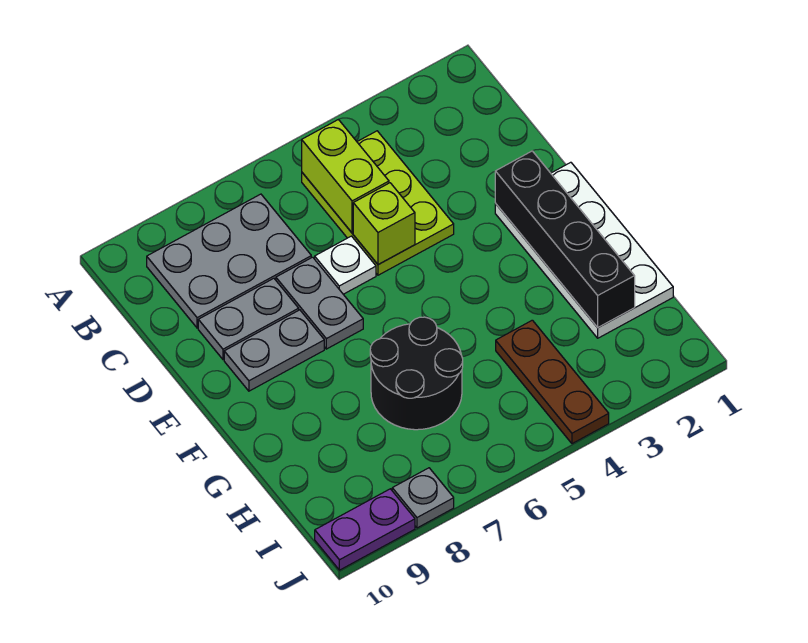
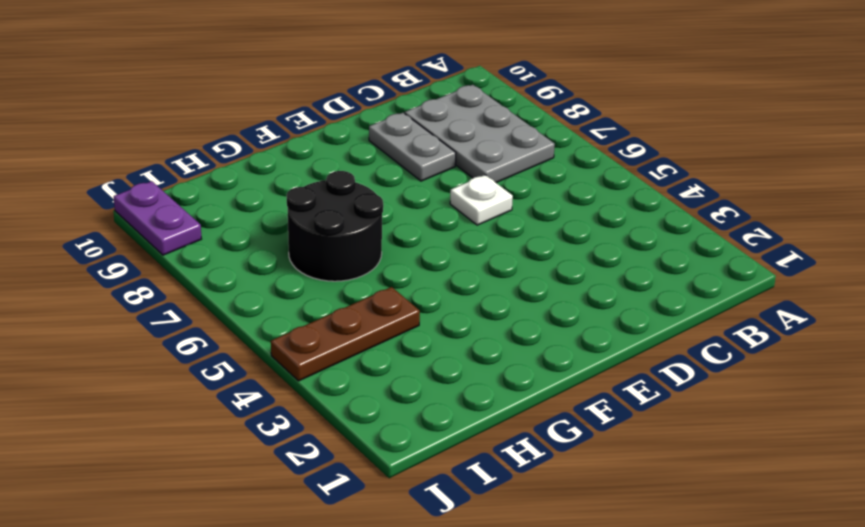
none -> lime plate B4:D5 level 1
none -> grey plate D7:E7 level 1
none -> white plate E1:H2 level 1

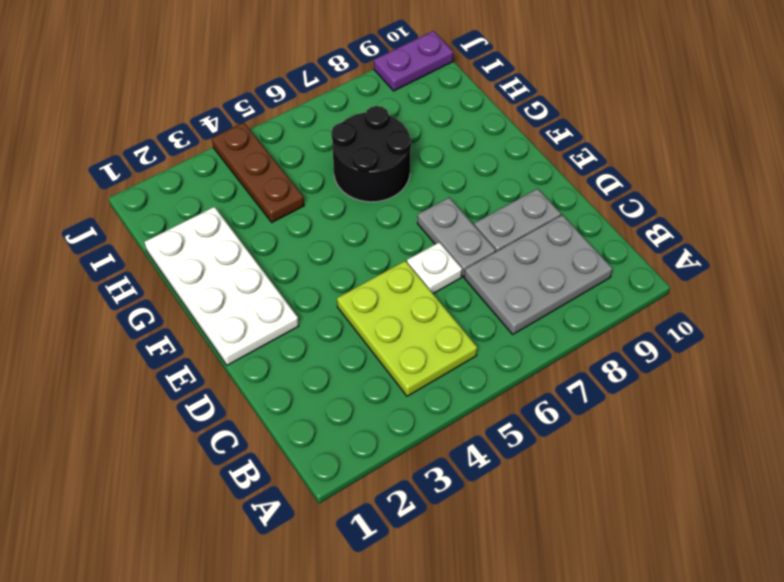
none -> grey plate E8:E9 level 1
none -> grey plate J8 level 1
none -> lime brick B5:C5 level 2

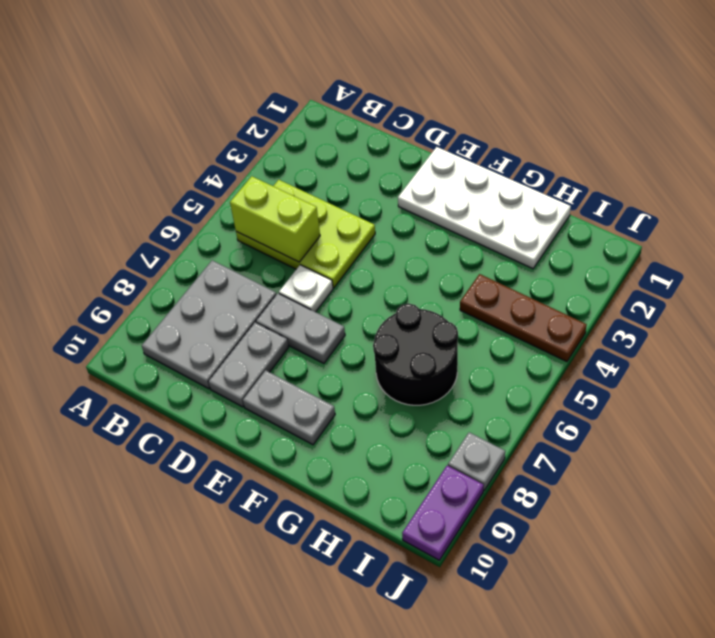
grey plate E9:F9 level 1 -> grey plate E8:E9 level 1
none -> lime brick D5 level 2
none -> black brick E2:H2 level 2

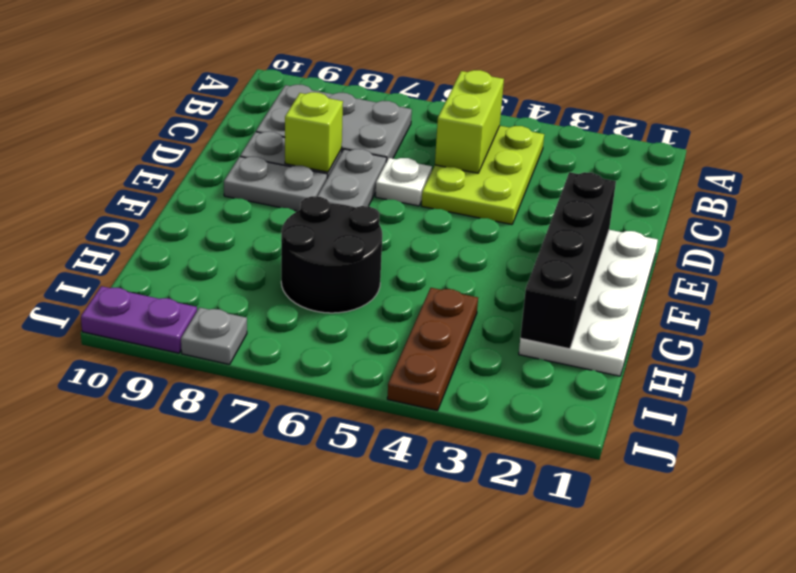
lime brick D8 level 2 -> lime brick D5 level 2

